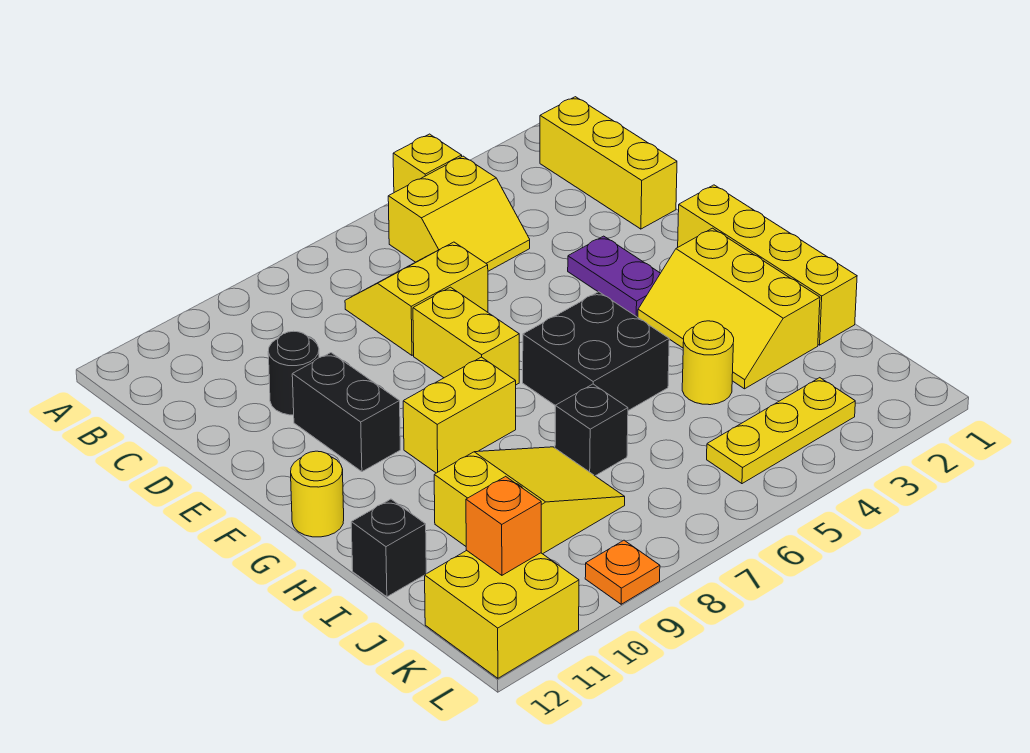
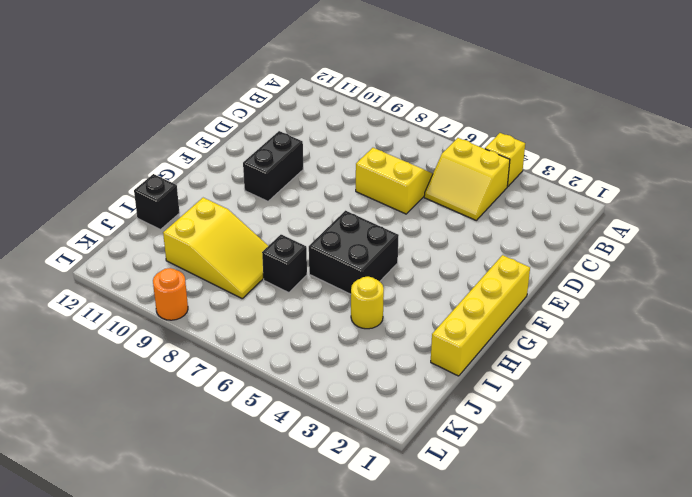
orange round brick L9 level 1 -> orange plate L9 level 1
none -> yellow brick B1:D1 level 1
none -> black round brick D10 level 1
none -> purple plate E3:F3 level 1

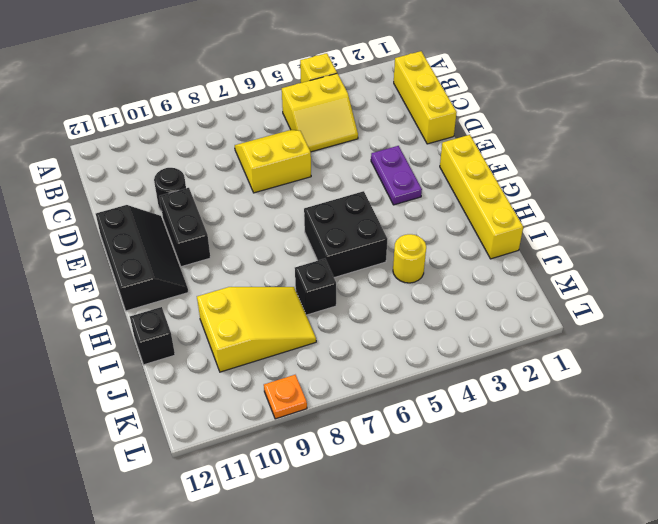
black slope E11:G12 level 1 top 12 -> yellow round brick G12 level 1
none -> yellow brick E7:F7 level 1
none -> yellow slope G2:I3 level 1 top 2
none -> yellow brick G8:G9 level 1

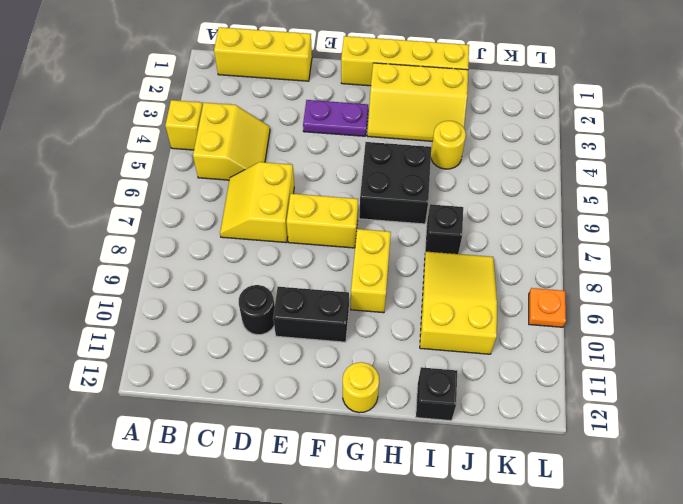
none -> yellow plate K3:K5 level 1
none -> yellow brick K11:L12 level 1
none -> orange brick K11 level 2

